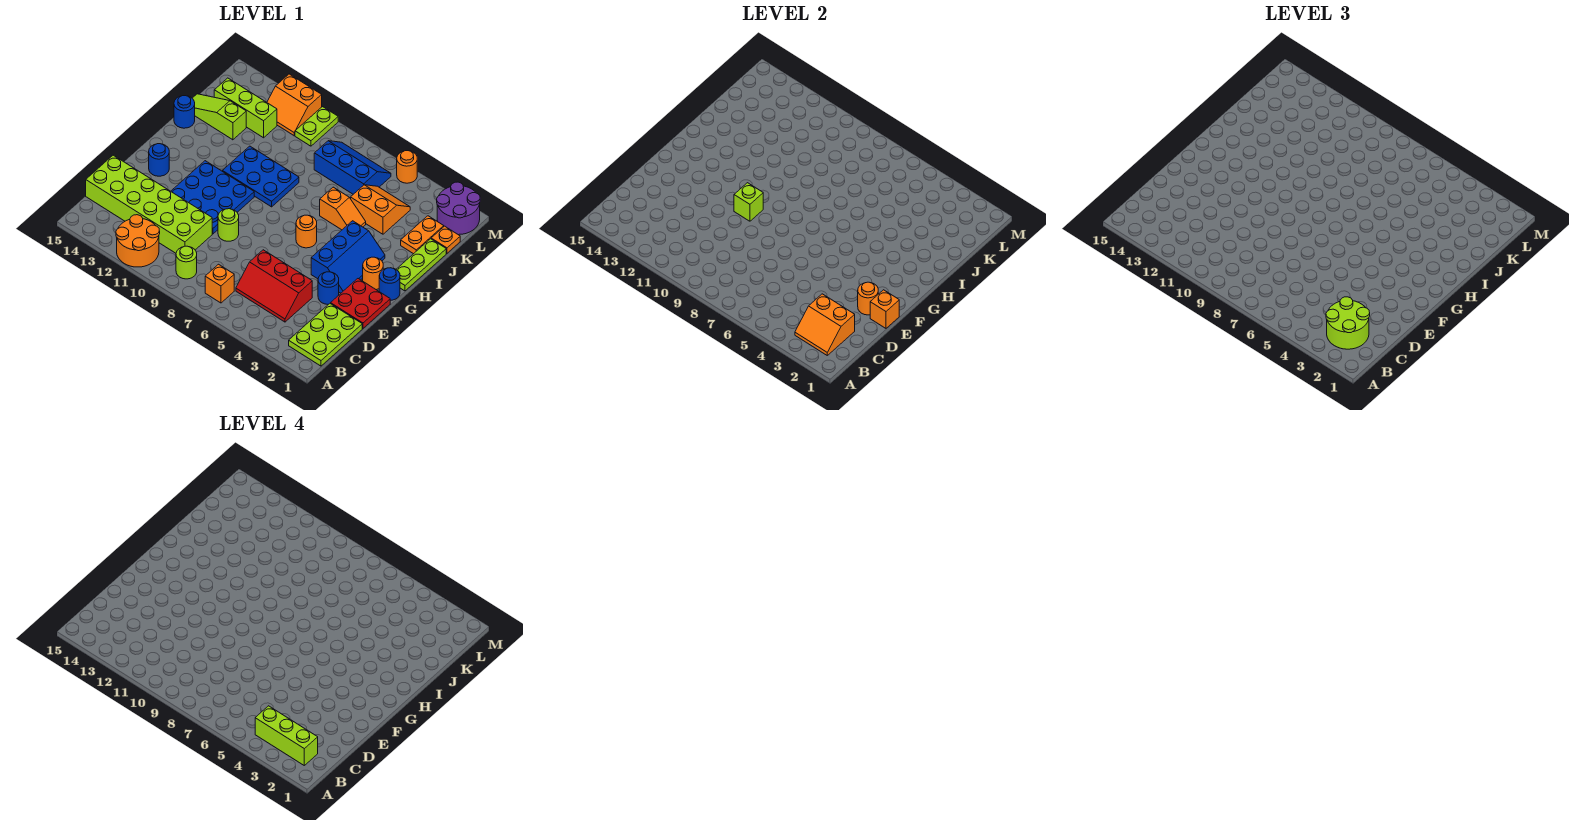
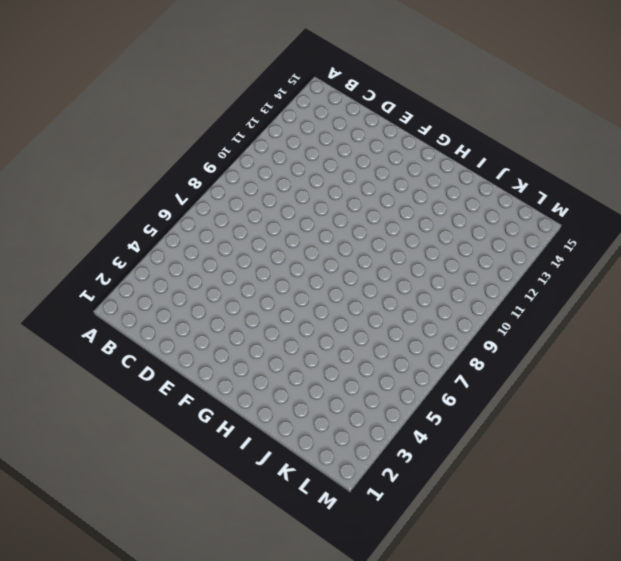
none -> orange round brick A11:B12 level 1
none -> lime plate B1:D2 level 1
none -> orange brick B7 level 1
none -> lime round brick B9 level 1

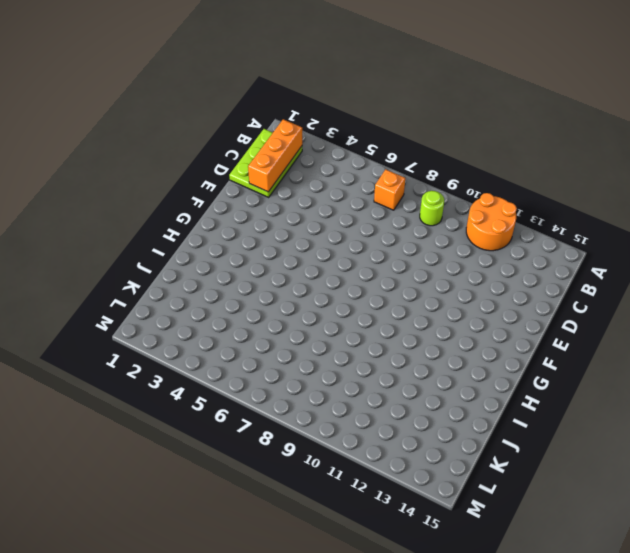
orange brick B2:D2 level 2 -> orange slope B2:C3 level 2 top C
none -> red slope C4:D6 level 1 top D
none -> lime brick C10:D15 level 1
none -> red plate E1:F2 level 1
none -> blue round brick E3 level 1

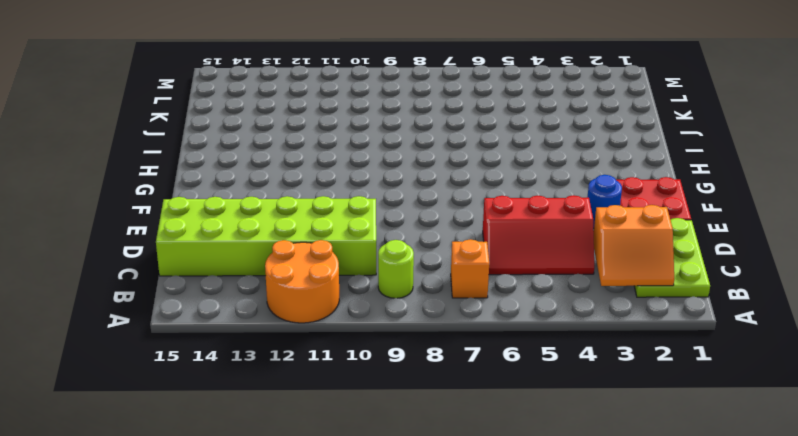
none -> lime round brick E9 level 1
none -> blue plate E10:G12 level 1
none -> blue slope F3:H4 level 1 top 4
none -> blue round brick F14 level 1

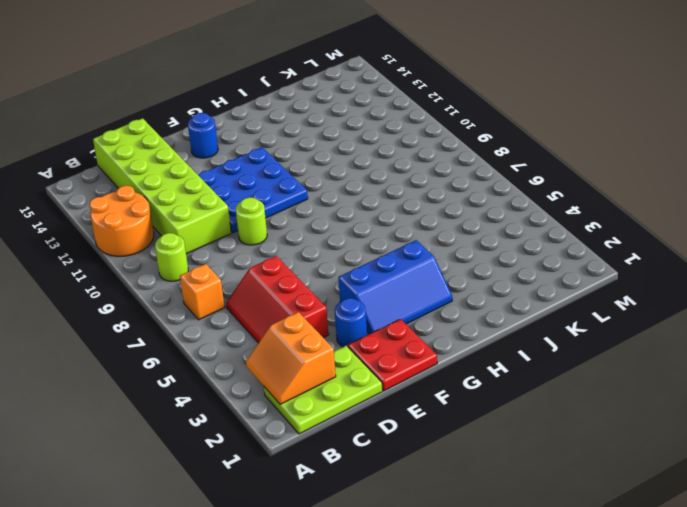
none -> blue round brick G1 level 1
none -> orange round brick G2 level 1
none -> orange round brick G6 level 1
none -> lime plate H1:J1 level 1

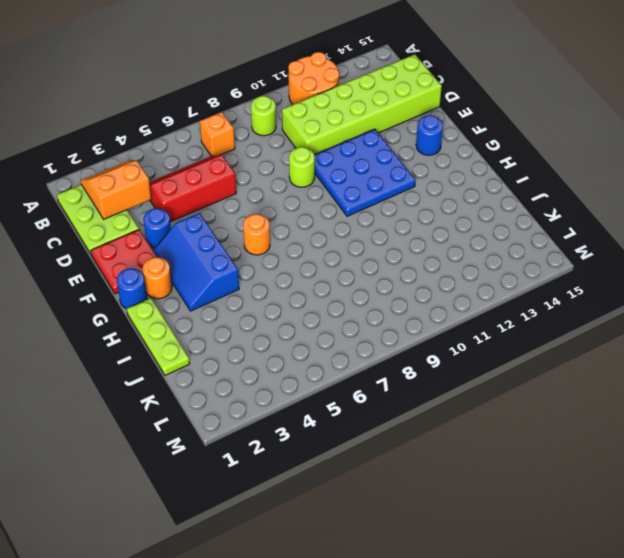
none -> blue plate H9:I11 level 1
none -> orange slope I5:I6 level 1 top 6
none -> blue round brick I15 level 1
none -> orange plate J2:K2 level 1

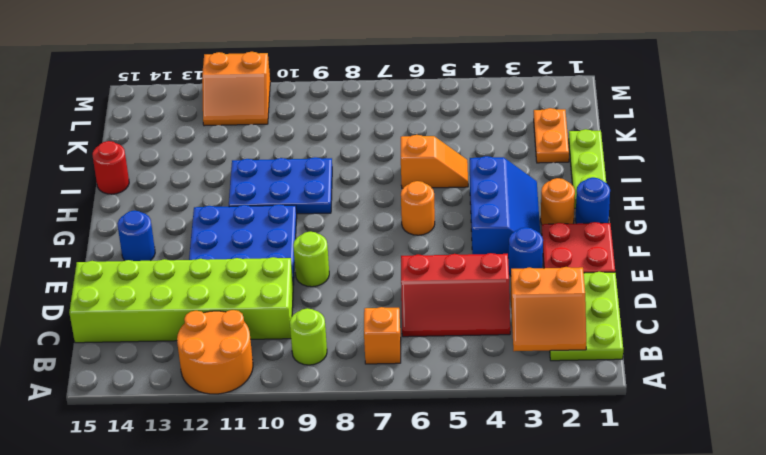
red round brick I15 level 1 -> blue round brick I15 level 1
none -> orange slope J4:K5 level 1 top J
none -> lime slope J13:J15 level 1 top 13
none -> orange plate K1 level 1
none -> blue slope K6:L8 level 1 top K

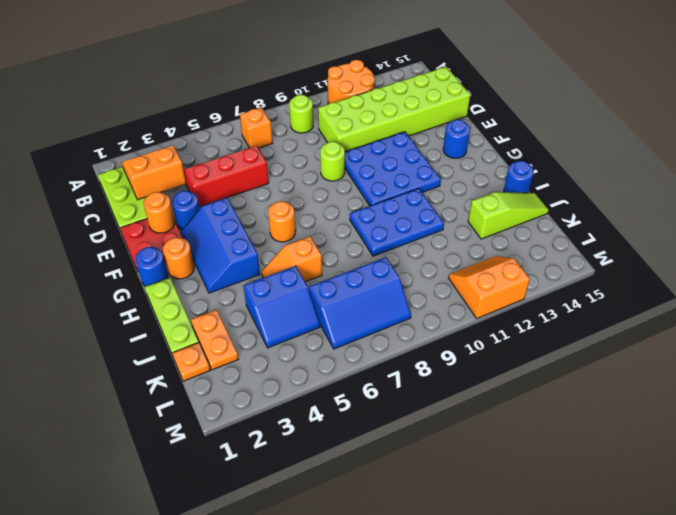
blue slope J4:K5 level 1 top J -> orange slope J4:K5 level 1 top J
none -> lime brick K12:K14 level 1
none -> purple round brick L1:M2 level 1
none -> lime plate L10:M10 level 1
none -> orange round brick M5 level 1

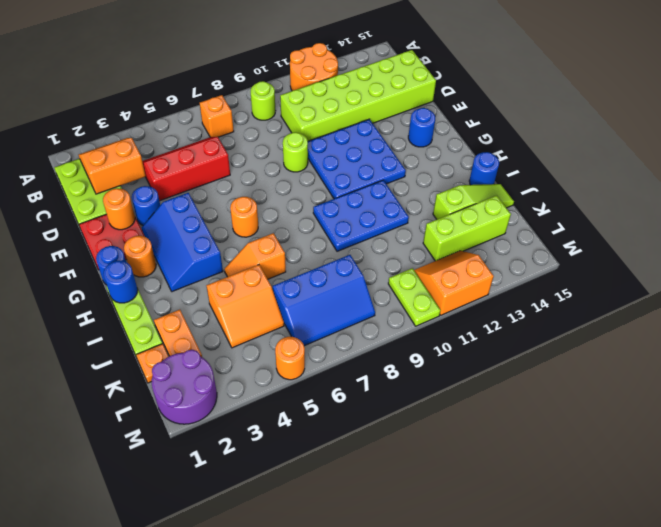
blue round brick H1 level 2 -> none
none -> orange brick E1 level 2
none -> lime brick F10 level 2
none -> lime round brick B2:C3 level 3
none -> lime brick B2:B4 level 4

